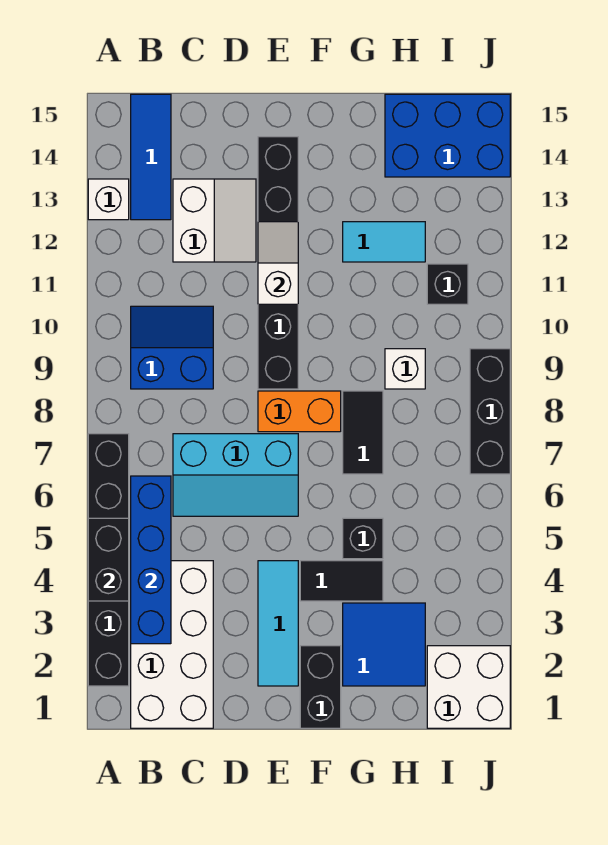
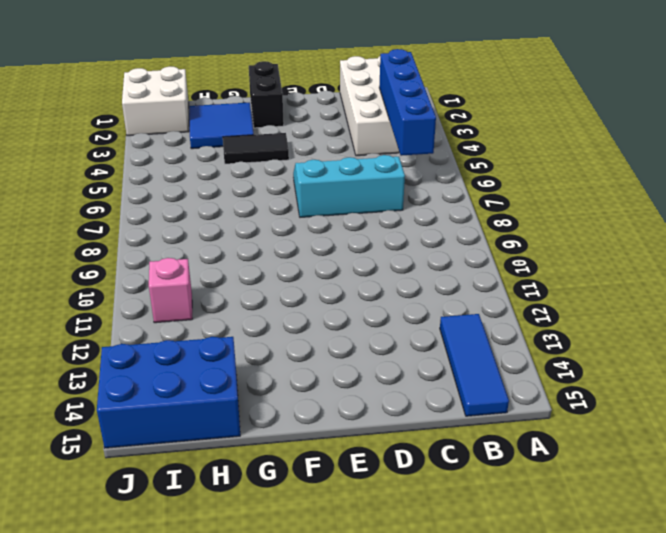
pink brick I11 level 1 -> black brick I11 level 1
none -> black brick A2:A7 level 1
none -> white brick A13 level 1
none -> blue slope B9:C10 level 1 top 9

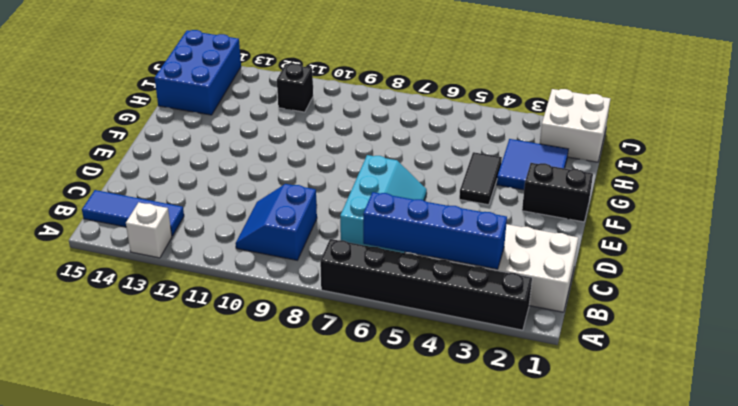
none -> white slope C12:D13 level 1 top C
none -> cyan tile E2:E4 level 1
none -> orange brick E8:F8 level 1

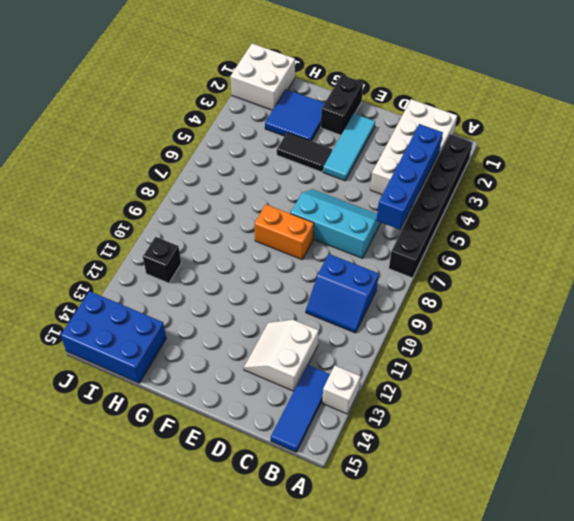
none -> black brick E9:E14 level 1
none -> black brick G5 level 1
none -> black tile G7:G8 level 1

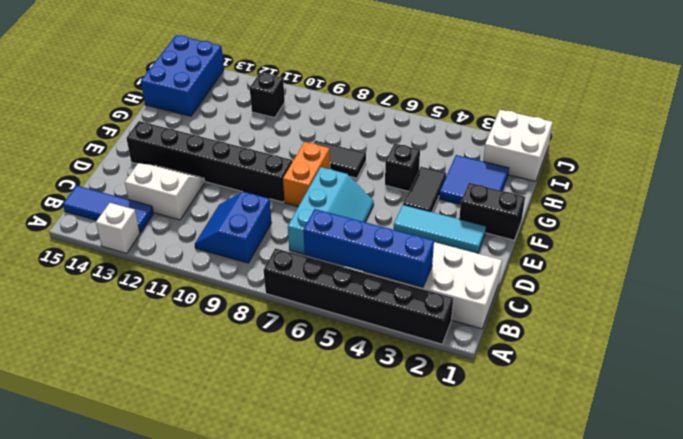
none -> cyan tile G12:H12 level 1
none -> white brick H9 level 1
none -> black brick J7:J9 level 1

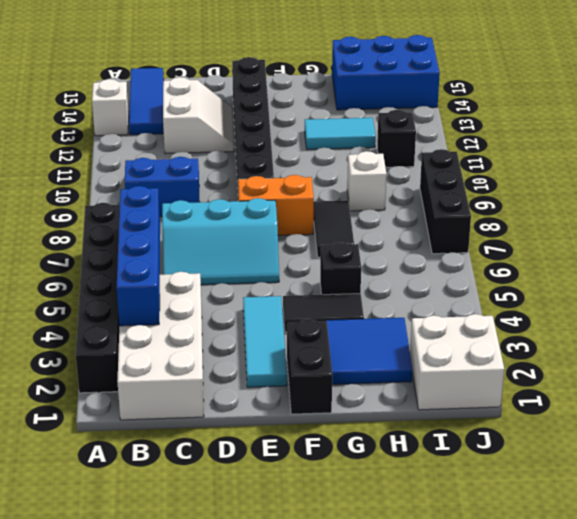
none -> black brick A4:A5 level 2
none -> white slope E11:E12 level 2 top 11

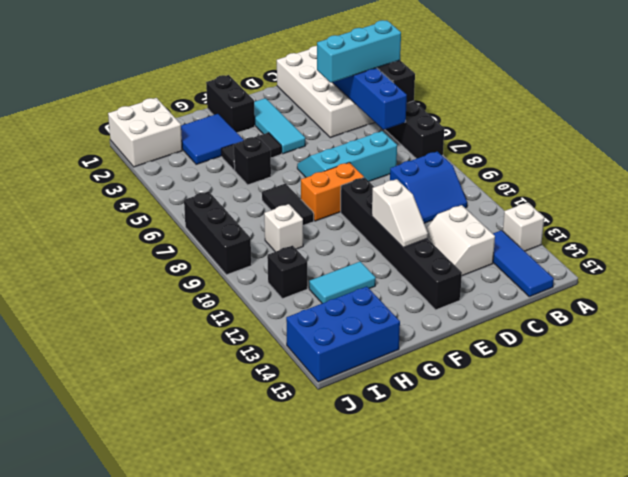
cyan brick A4:C4 level 3 -> none

